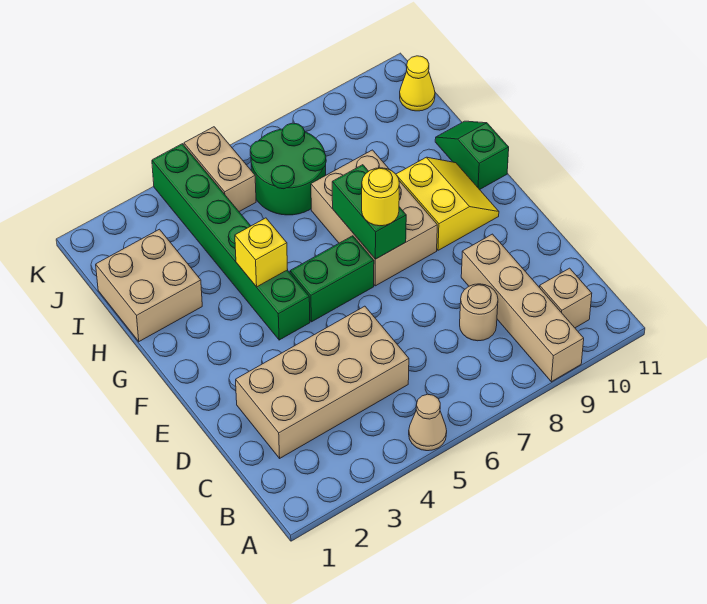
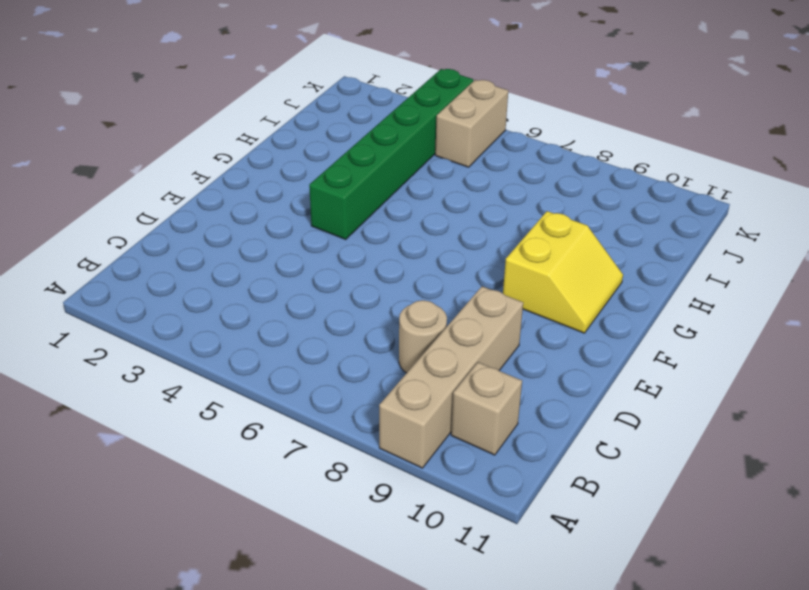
none -> tan cone A5 level 1
none -> tan brick C2:D5 level 1
none -> green brick F5:F6 level 1

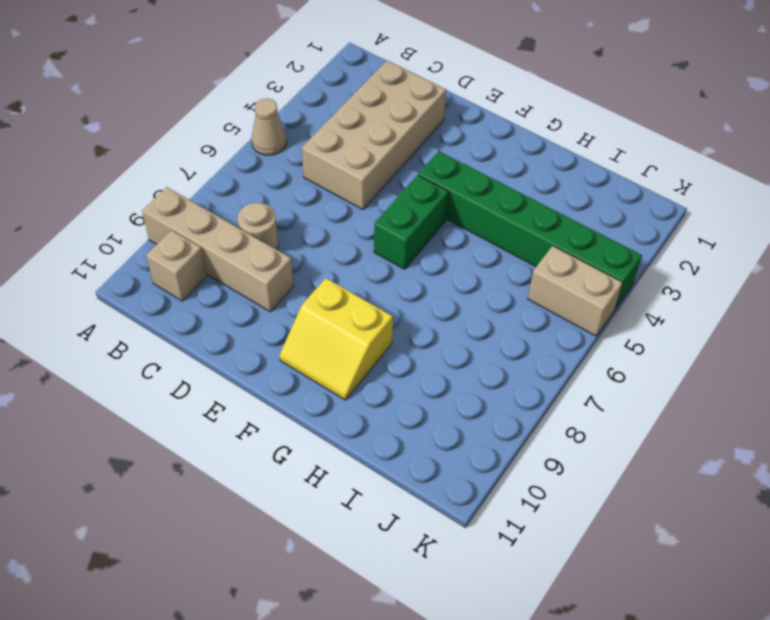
none -> tan brick F7:H8 level 1
none -> green slope G11:H11 level 1 top G
none -> tan brick H1:I2 level 1

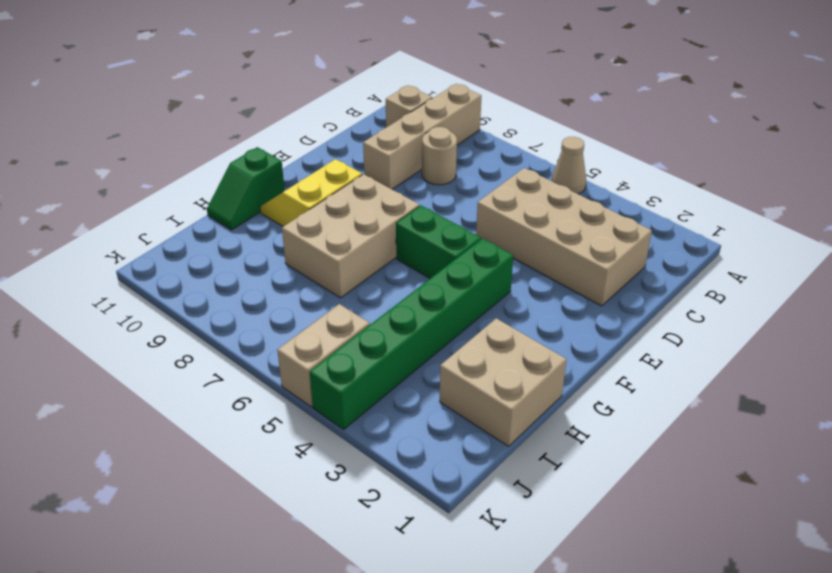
none -> green round brick I6:J7 level 1
none -> yellow cone J11 level 1
none -> green brick F7:G7 level 2

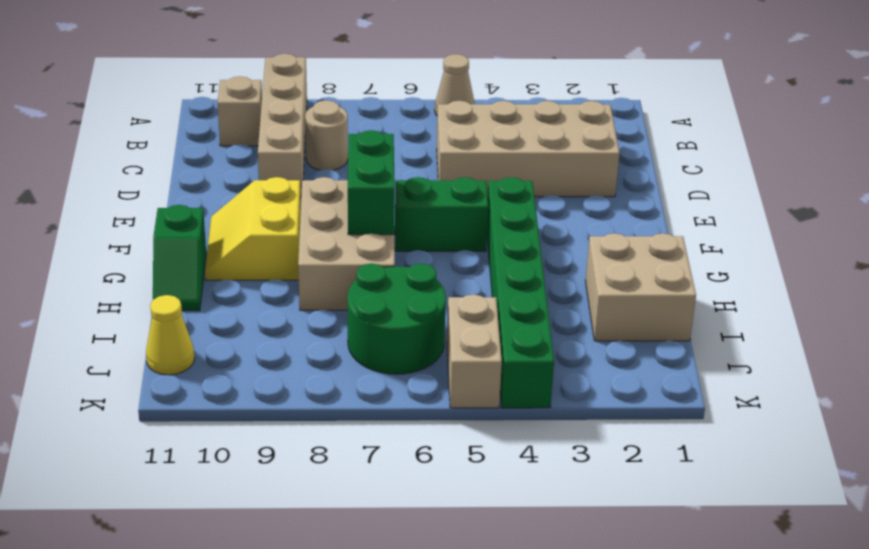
none -> yellow brick G4 level 2
none -> yellow round brick F7 level 3

